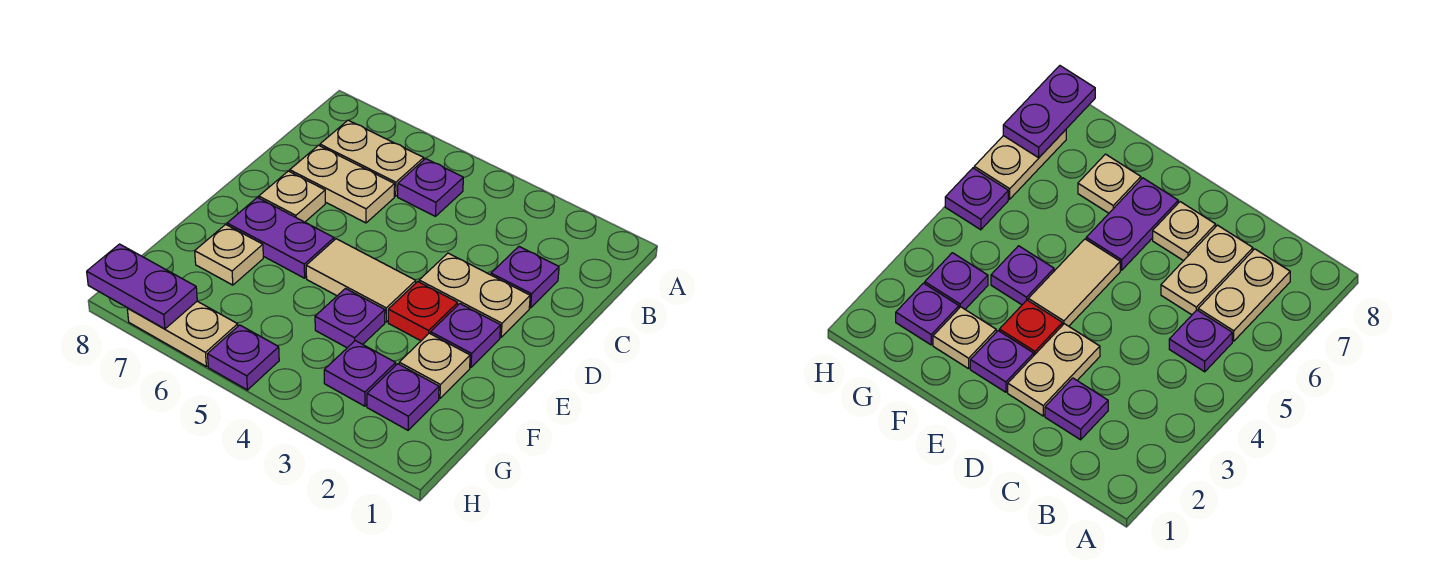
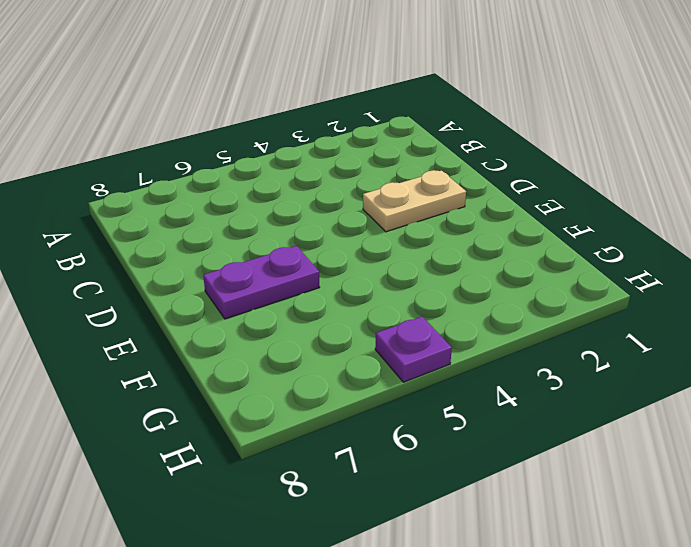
none -> purple plate B5 level 1
none -> tan plate B6:B7 level 1
none -> purple plate C2 level 1

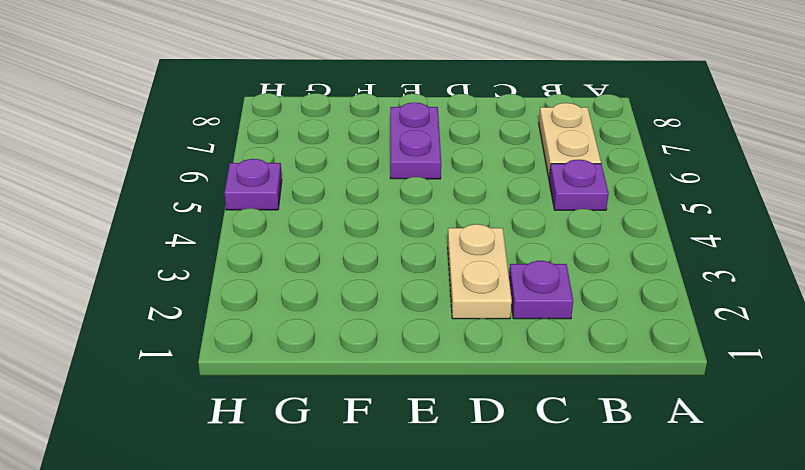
none -> tan plate C6:C7 level 1
none -> tan plate D7 level 1
none -> purple plate E2 level 1

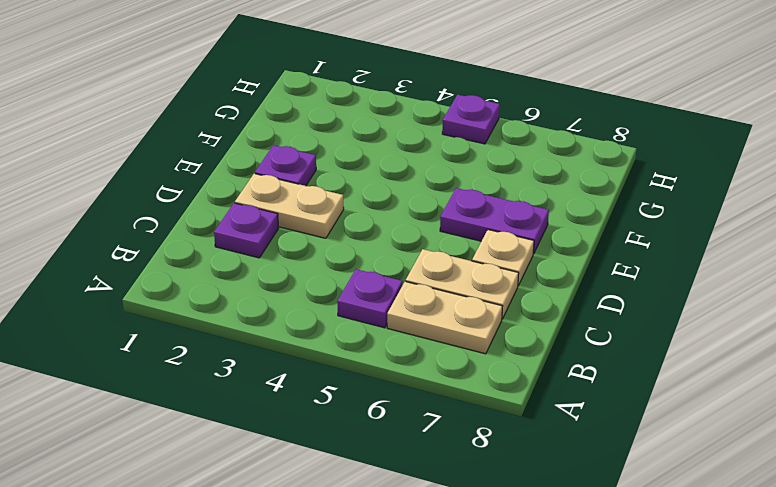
none -> red plate E3 level 1
none -> tan tile E4:E5 level 1
none -> tan plate F2 level 1

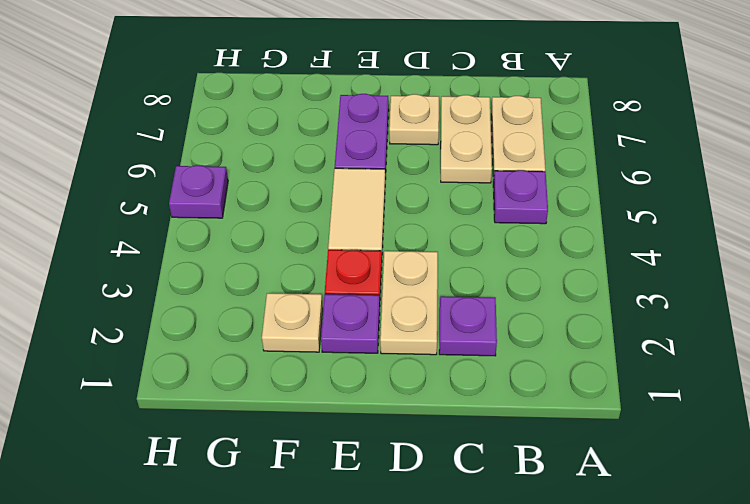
none -> purple plate F4 level 1
none -> tan plate F7 level 1
none -> purple plate G2 level 1

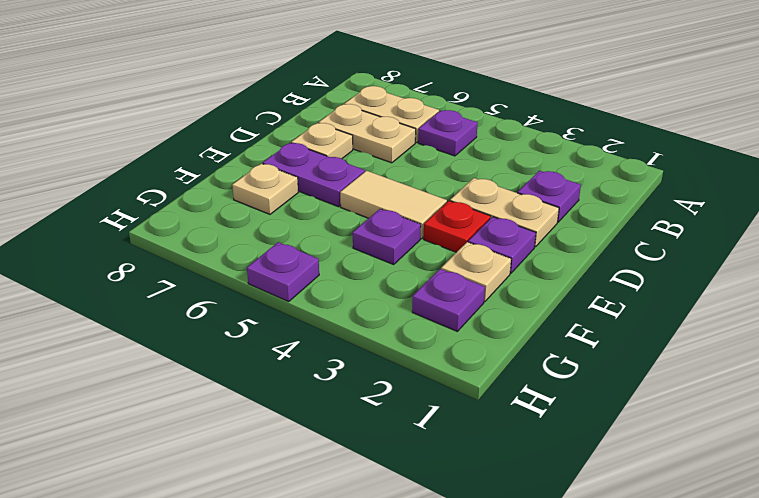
none -> purple plate G3 level 1
none -> tan plate H6:H7 level 1
none -> purple plate H7:H8 level 2

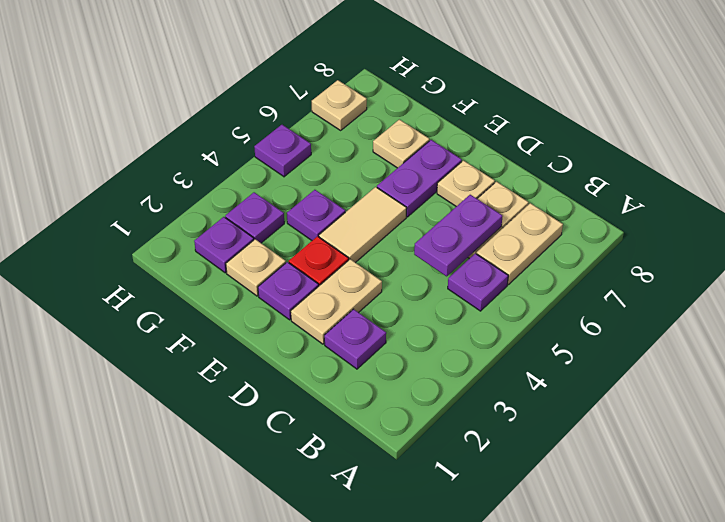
purple plate C5:C6 level 2 -> purple plate H7:H8 level 2
tan plate H7 level 1 -> tan plate H6:H7 level 1

